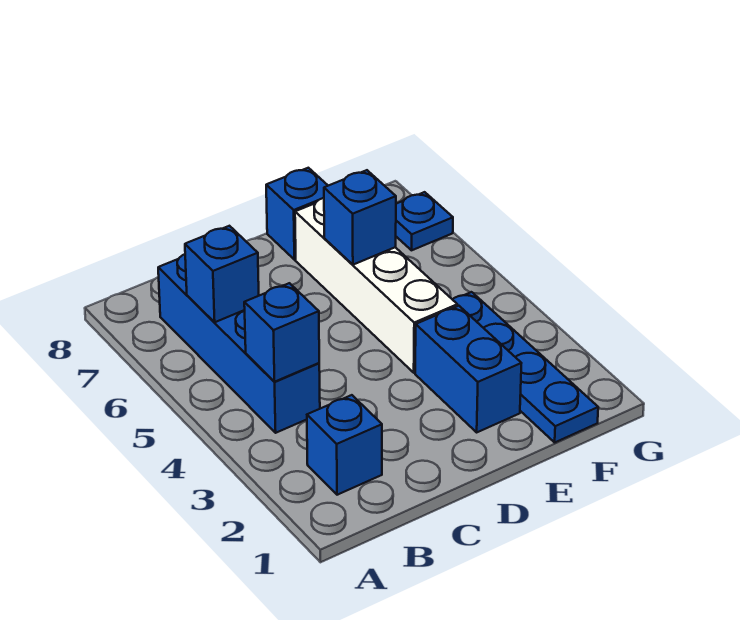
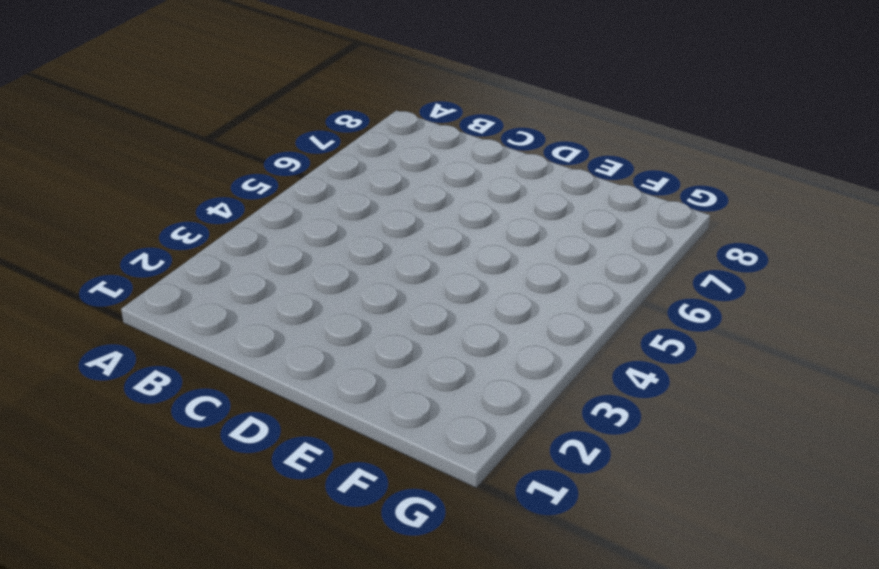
none -> blue brick B2 level 1
none -> blue brick B4:B7 level 1

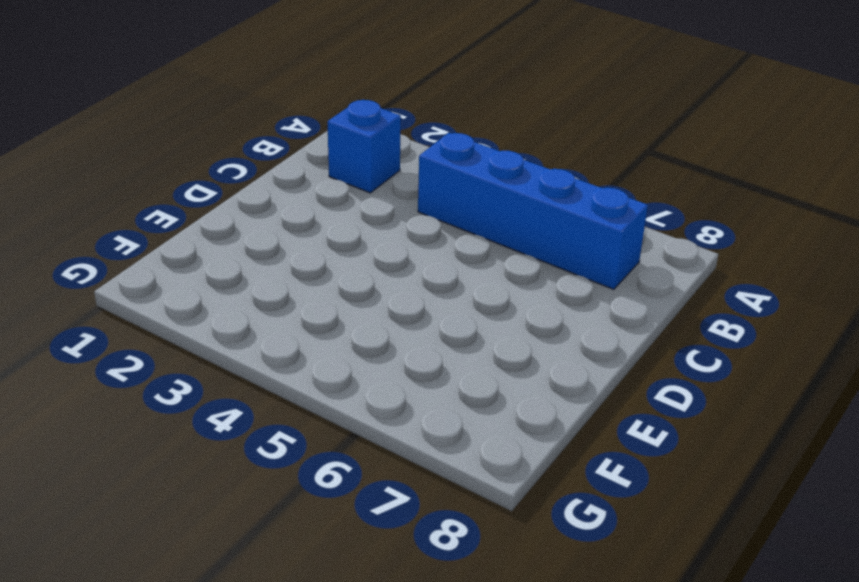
none -> blue brick E2:E3 level 1
none -> white brick E4:E7 level 1

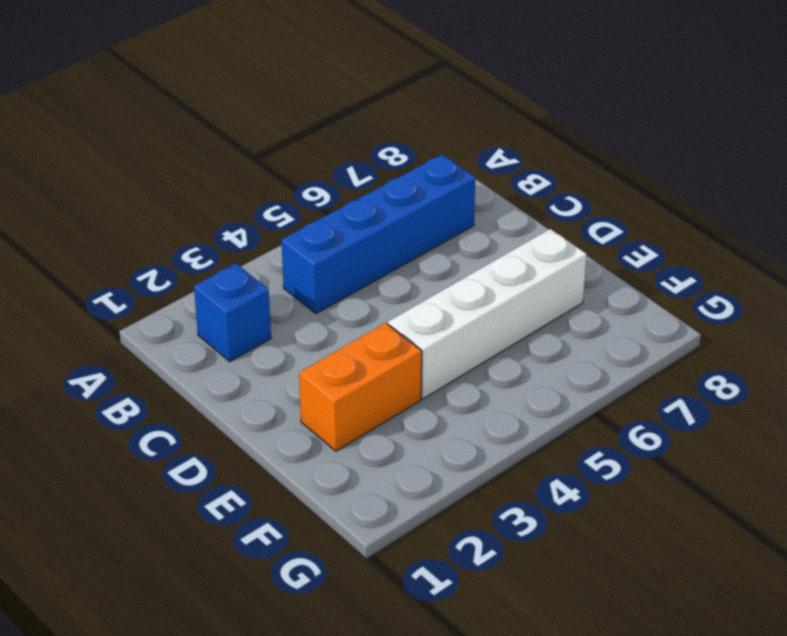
orange brick E2:E3 level 1 -> blue brick E2:E3 level 1
none -> blue brick E8 level 1
none -> blue plate F1:F4 level 1

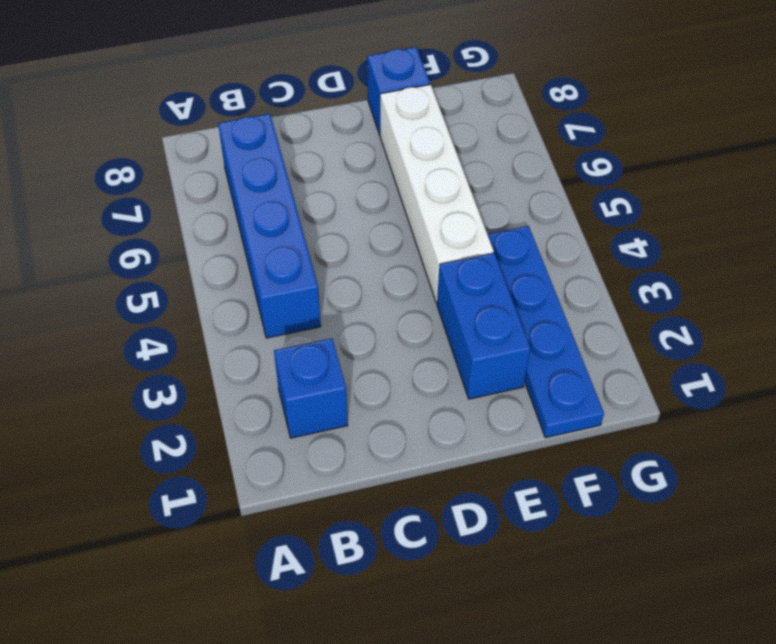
none -> blue plate G7 level 1
none -> blue brick B4 level 2

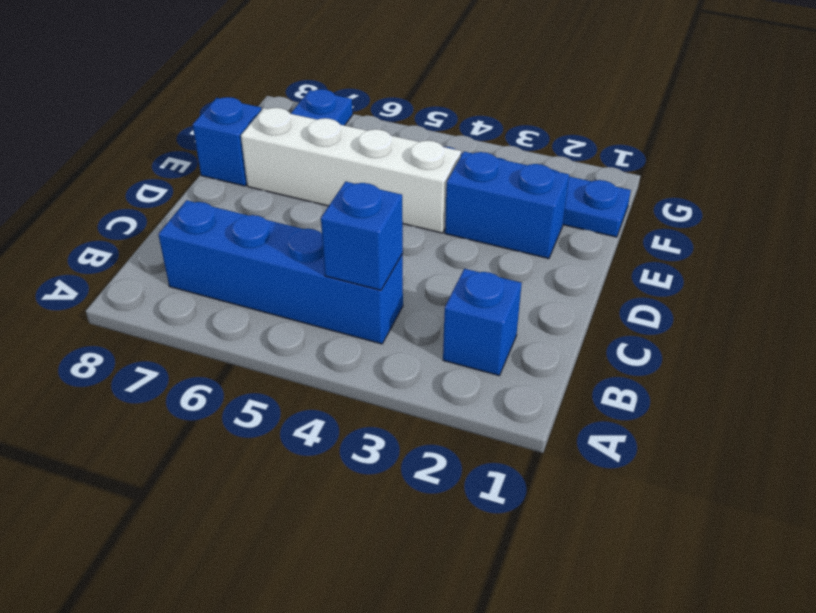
none -> blue brick B6 level 2
none -> blue brick E6 level 2

